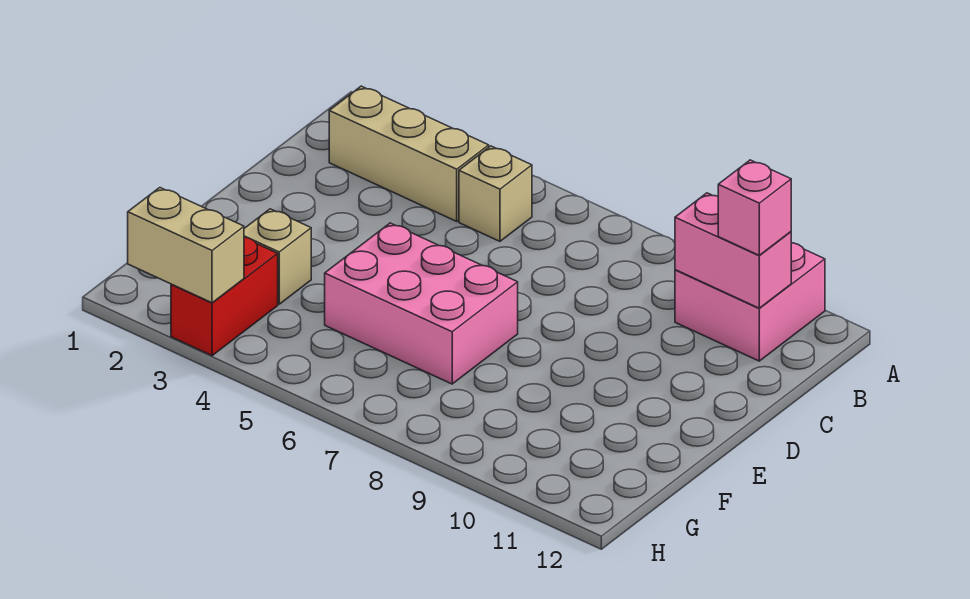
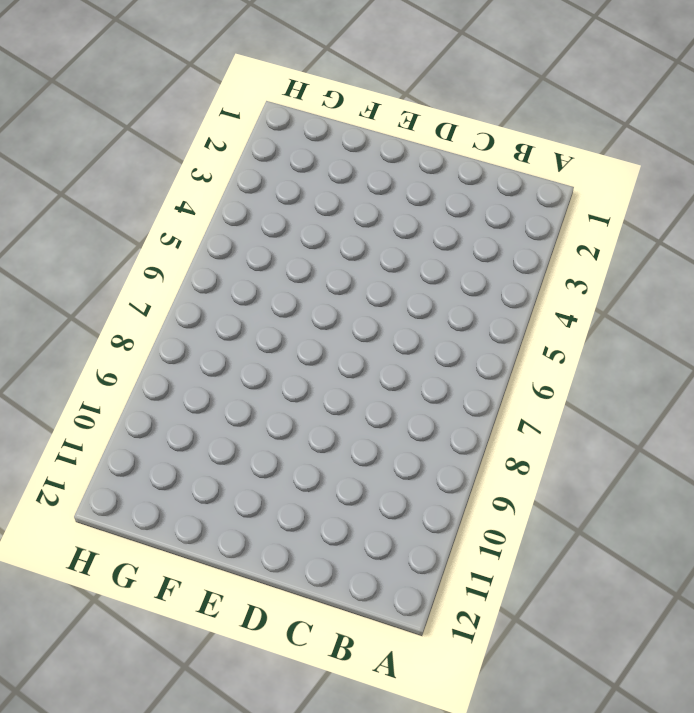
none -> pink brick A10:B11 level 1
none -> tan brick B2:B4 level 1

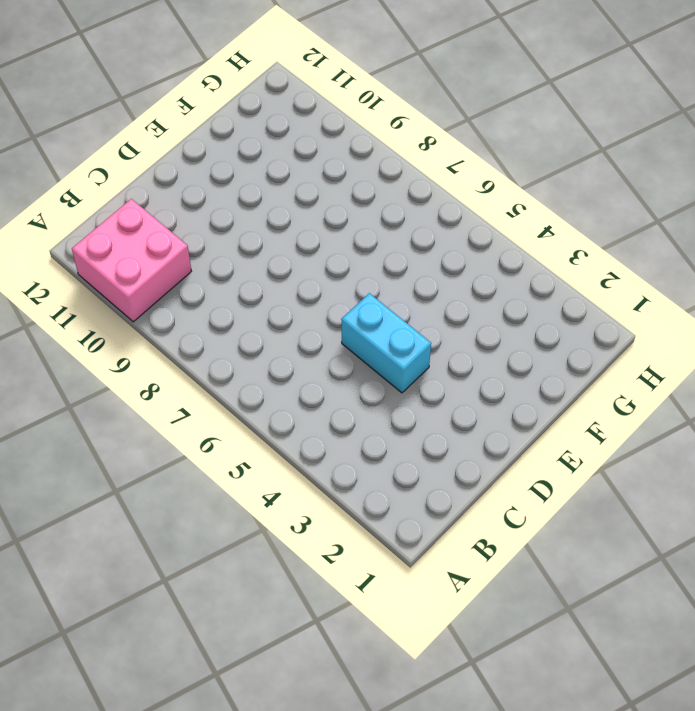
cyan brick D4:D5 level 1 -> none
none -> tan brick B2:B4 level 1
none -> tan brick B5 level 1

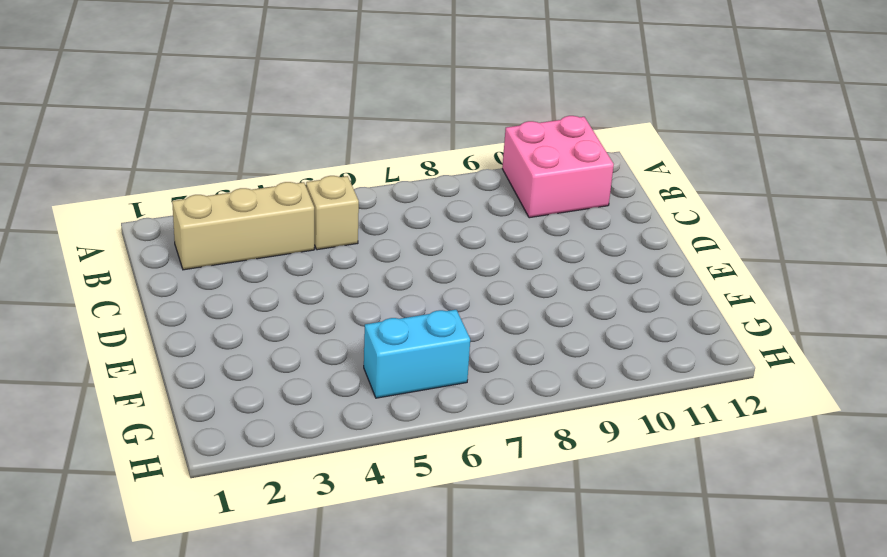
cyan brick G5:G6 level 1 -> none
none -> pink brick E5:F7 level 1
none -> tan brick F3 level 1

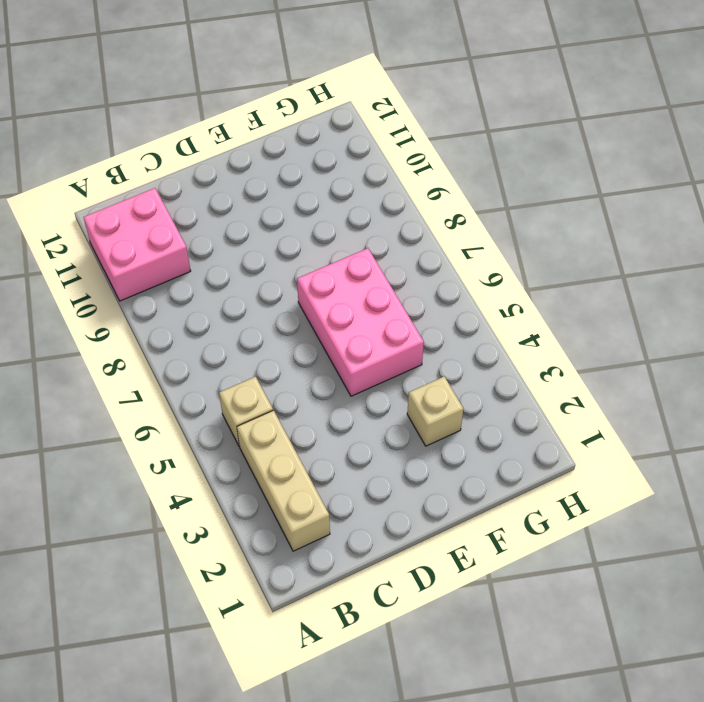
none -> red brick G3:H3 level 1
none -> pink brick B10:B11 level 2

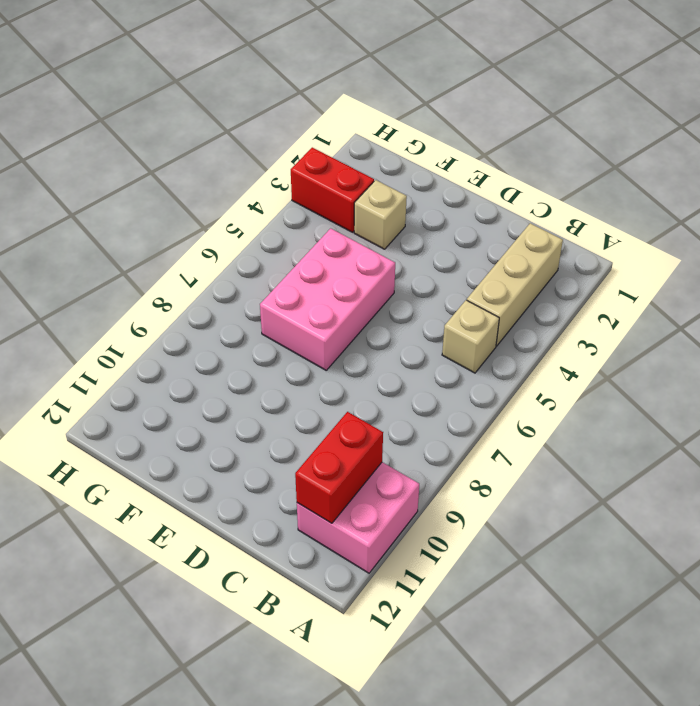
red brick B10:B11 level 2 -> pink brick B10:B11 level 2
none -> tan brick H2:H3 level 2
none -> pink brick B11 level 3

